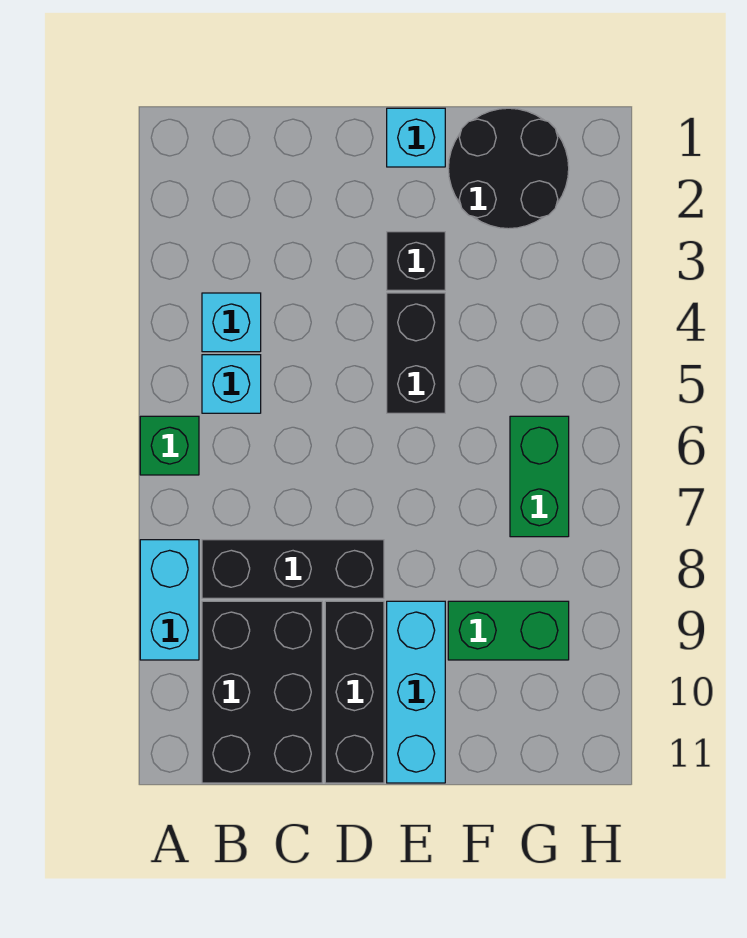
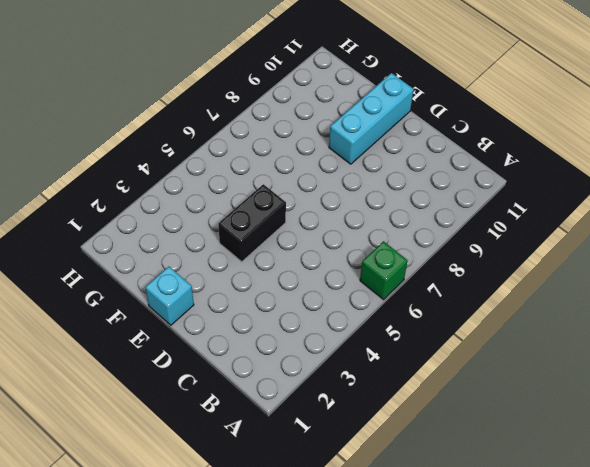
none -> cyan brick A8:A9 level 1
none -> cyan brick B4 level 1
none -> cyan brick B5 level 1

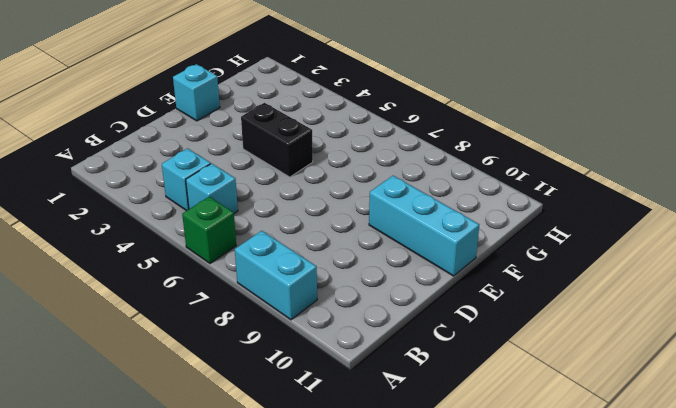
none -> black brick B8:D8 level 1
none -> black brick B9:C11 level 1
none -> black brick D9:D11 level 1

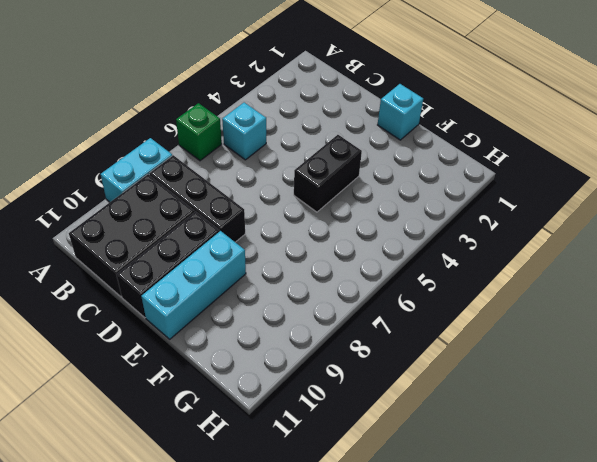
none -> cyan brick B4 level 1
none -> black brick E3 level 1
none -> black round brick F1:G2 level 1

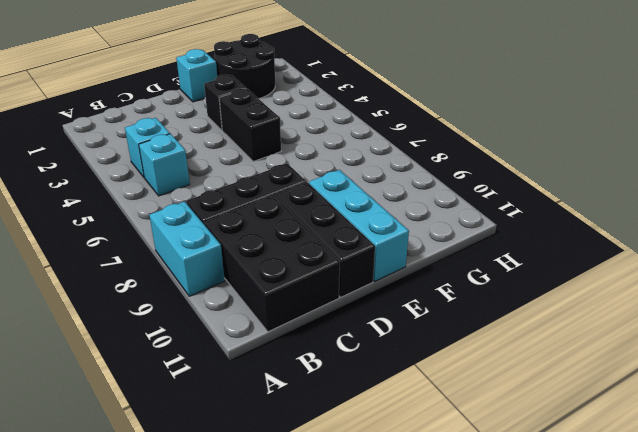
none -> green brick A6 level 1
none -> green brick F9:G9 level 1
none -> green brick G6:G7 level 1

